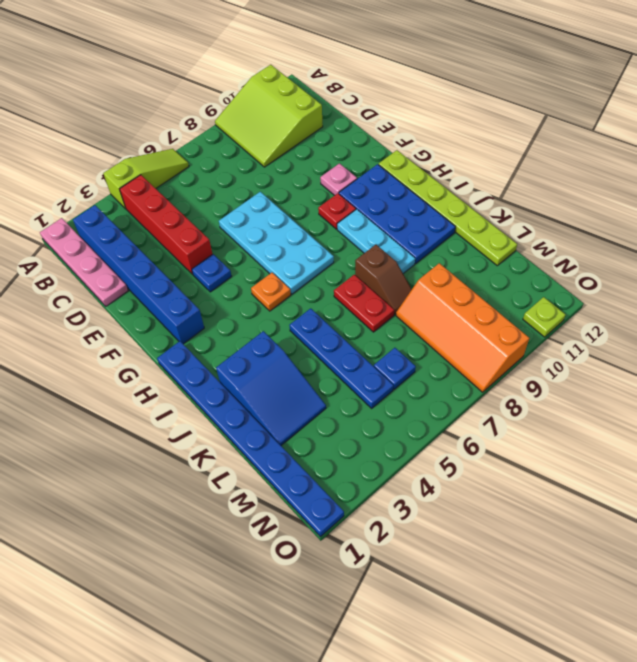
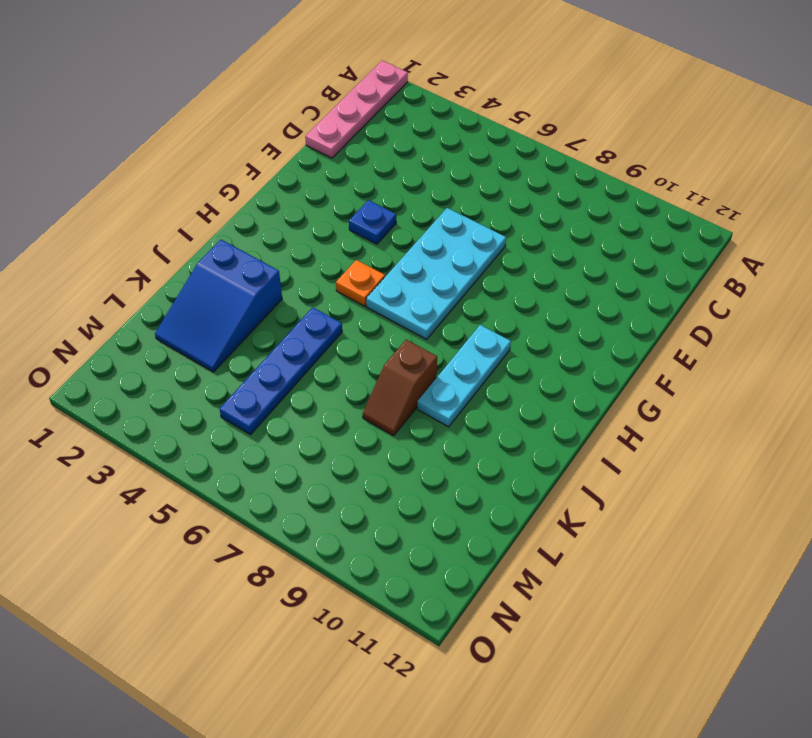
none -> lime slope A4:A6 level 1 top 4
none -> lime slope A9:C11 level 1 top 11
none -> blue brick B2:G2 level 1

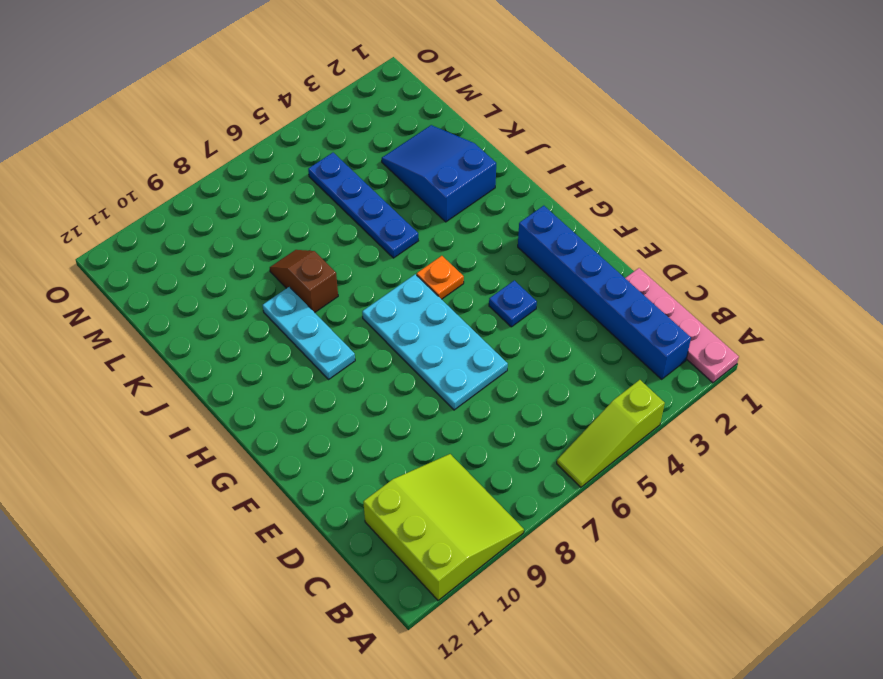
none -> red brick B4:E4 level 1
none -> pink plate F10 level 1
none -> red plate G9 level 1

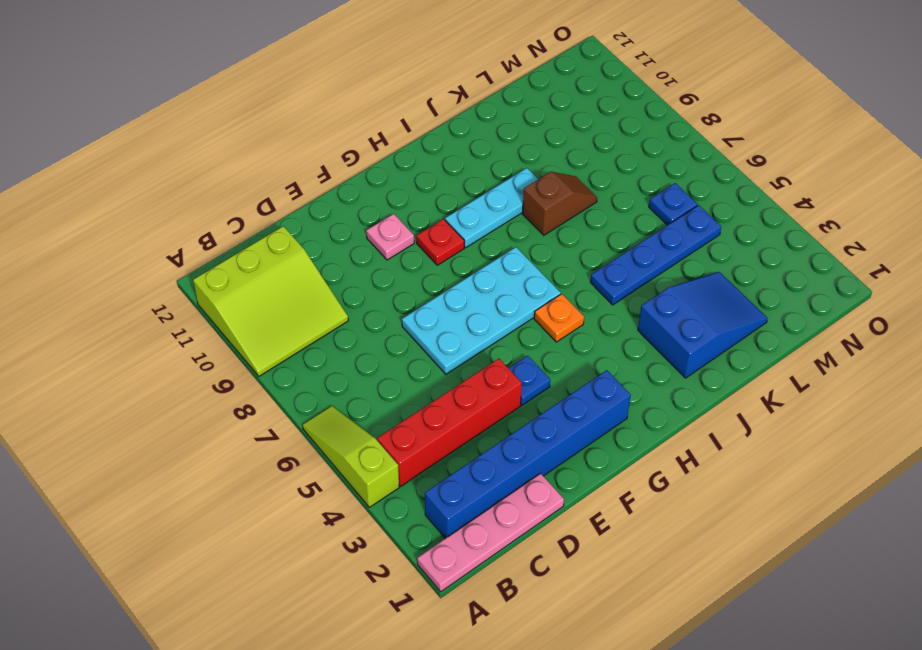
none -> blue plate G10:J11 level 1
none -> lime plate G12:L12 level 1
none -> blue plate H1:O1 level 1

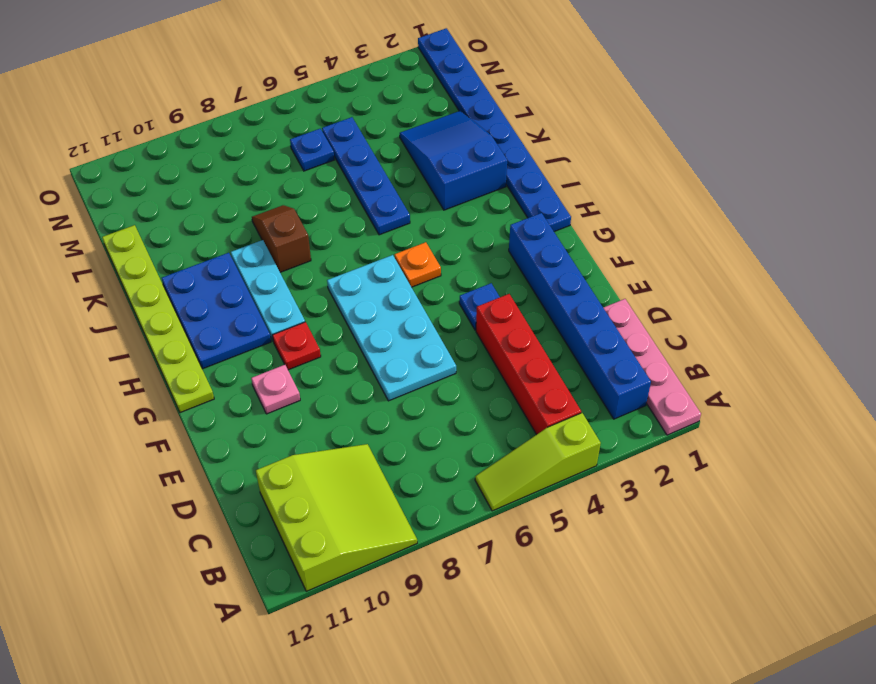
blue plate H10:J11 level 1 -> blue plate G10:J11 level 1
none -> red plate J7:K7 level 1
none -> orange slope L8:O9 level 1 top 9
none -> lime plate O11 level 1

